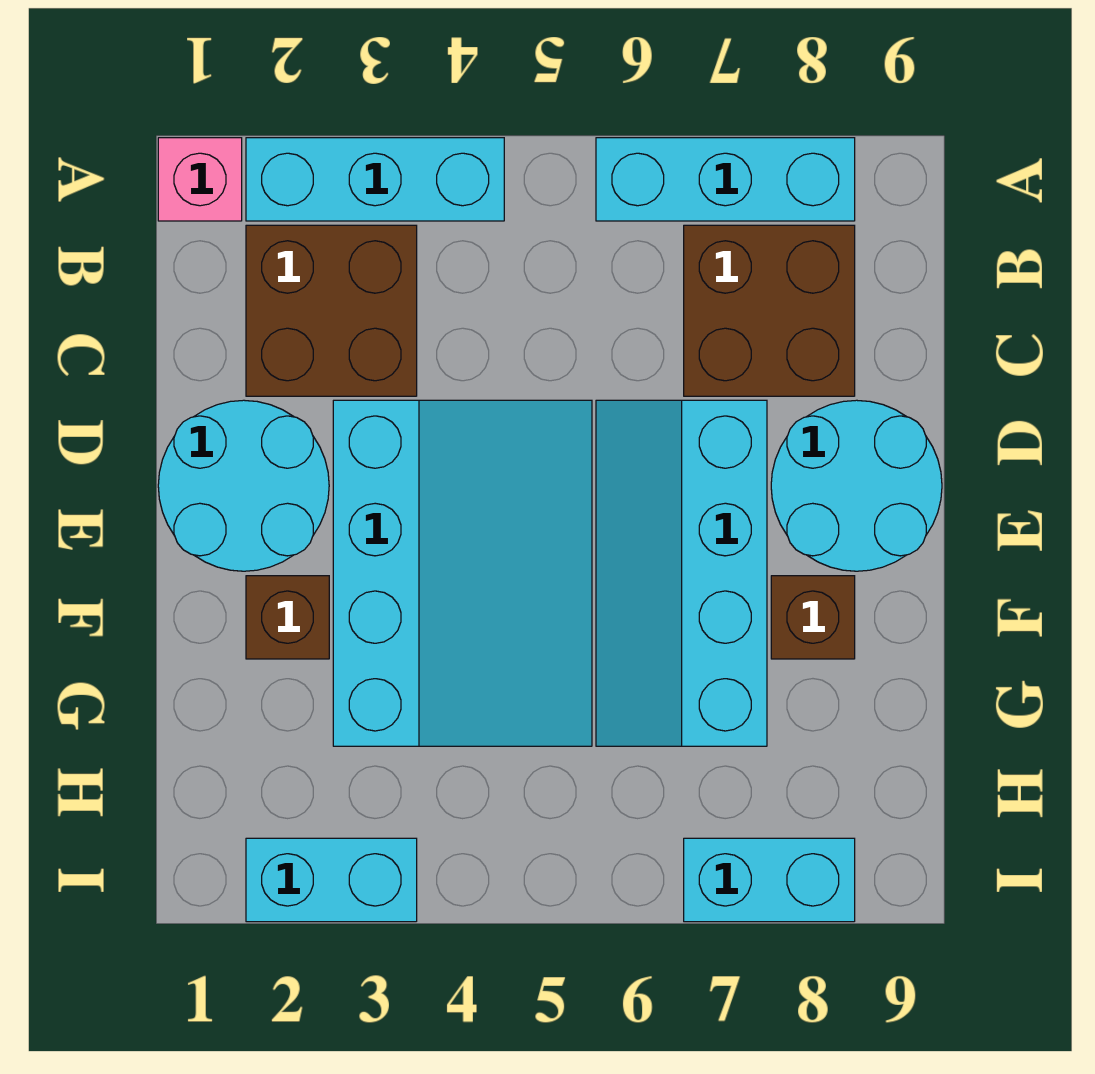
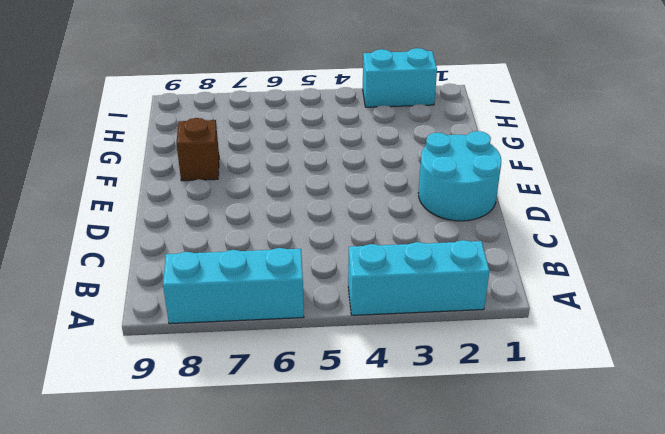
none -> pink brick A1 level 1
none -> brown brick B2:C3 level 1
none -> brown brick B7:C8 level 1

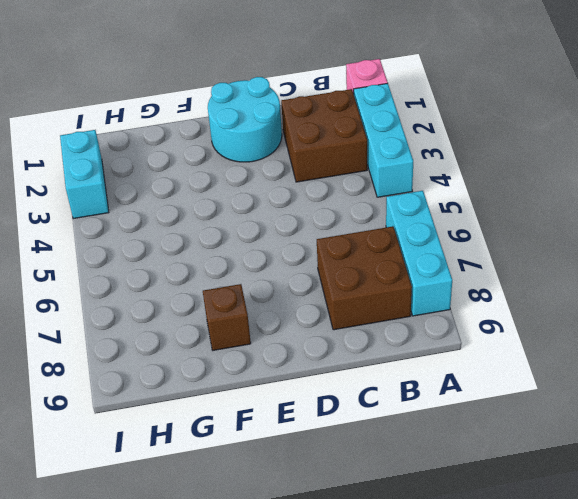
none -> cyan slope D3:G5 level 1 top 3
none -> cyan slope D6:G7 level 1 top 7
none -> cyan round brick D8:E9 level 1

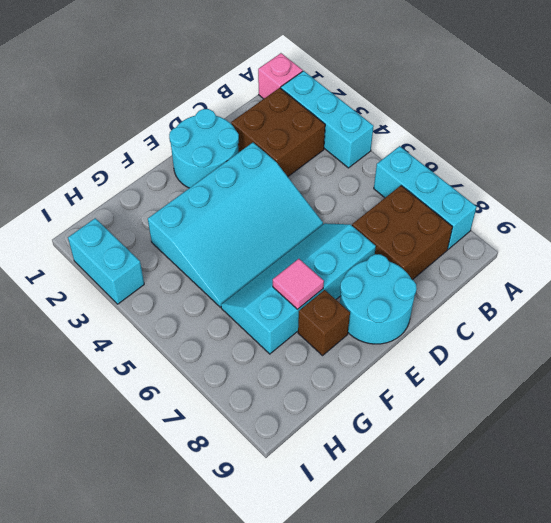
pink tile F7 level 2 -> none
none -> brown brick F2 level 1
none -> cyan brick I7:I8 level 1

